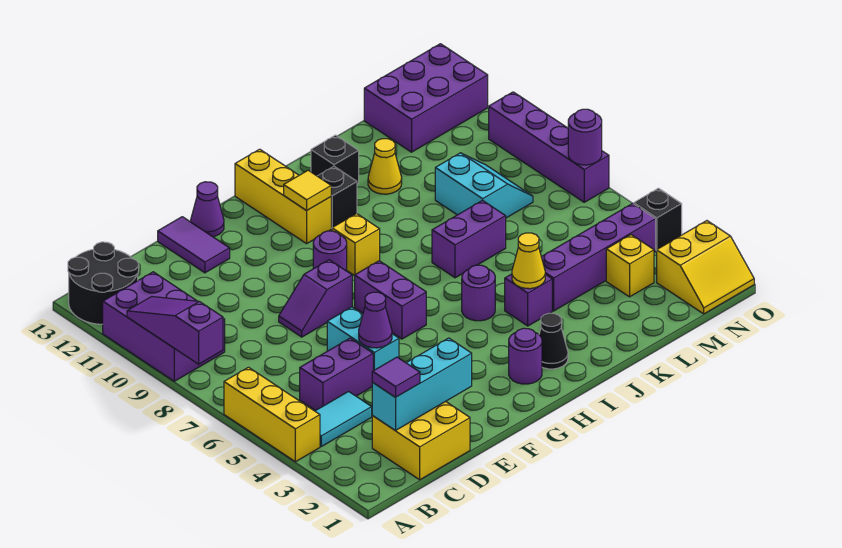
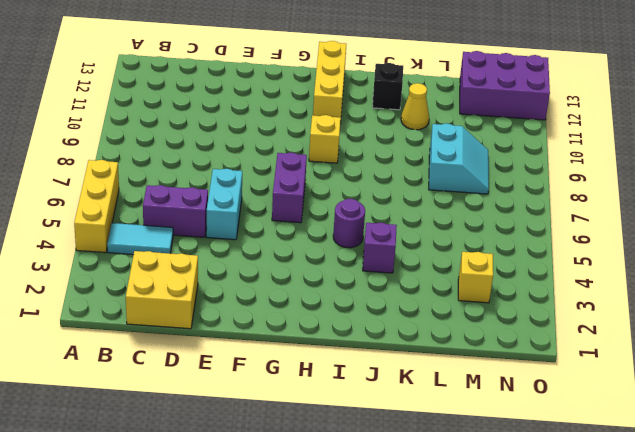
none -> purple brick A9:B11 level 1
none -> black round brick A12:B13 level 1
none -> purple slope E8:F8 level 1 top F
none -> purple tile E12:E13 level 1

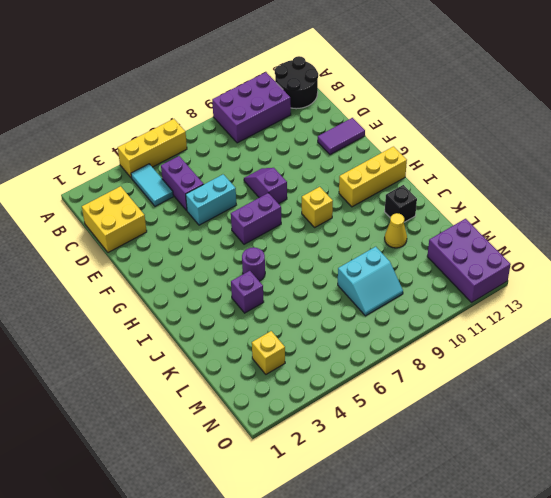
none -> purple cone F13 level 1
none -> purple round brick G9 level 1
none -> purple round brick H2 level 1
none -> black cone I2 level 1

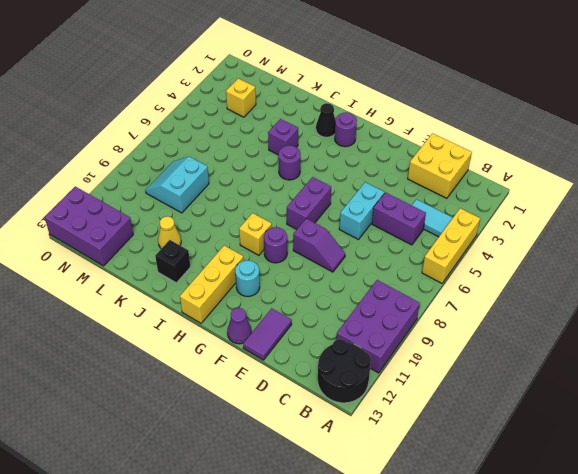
cyan round brick G11 level 1 -> none
none -> black brick I11 level 1
none -> purple brick J7:K7 level 1
none -> purple brick K4:N4 level 1
none -> yellow slope N1:O2 level 1 top 2

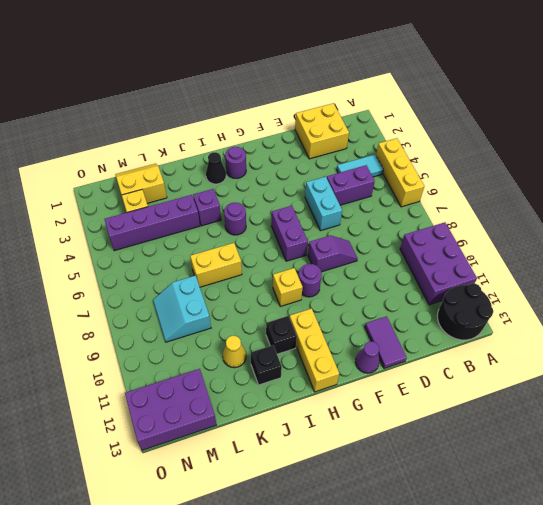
yellow brick J7:K7 level 1 -> purple brick J7:K7 level 1
yellow slope L1:M2 level 1 top 2 -> yellow slope N1:O2 level 1 top 2
none -> black brick O4 level 1
none -> purple brick O7:O10 level 1
none -> purple slope A8:A10 level 2 top 8
none -> cyan brick C2:E2 level 2

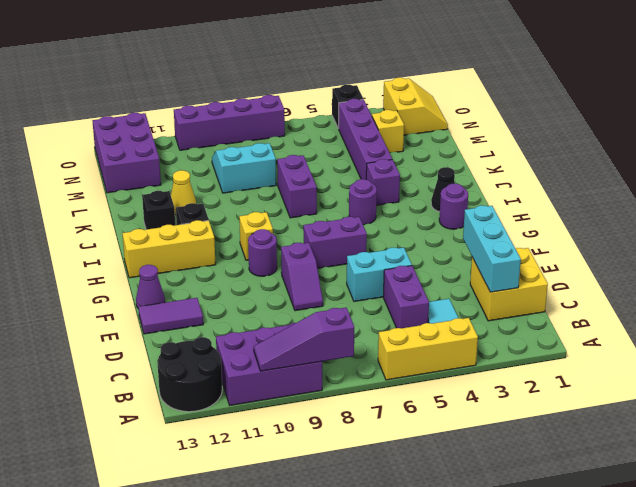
none -> purple cone E5 level 2
none -> yellow tile H11 level 2
none -> yellow cone J4 level 2
none -> purple round brick O7 level 2

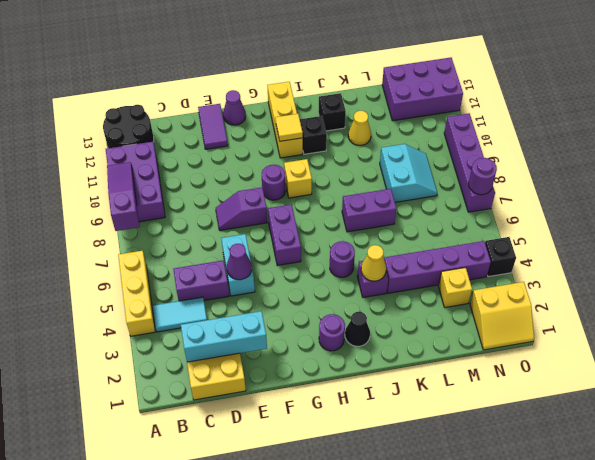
none -> purple tile C2 level 3

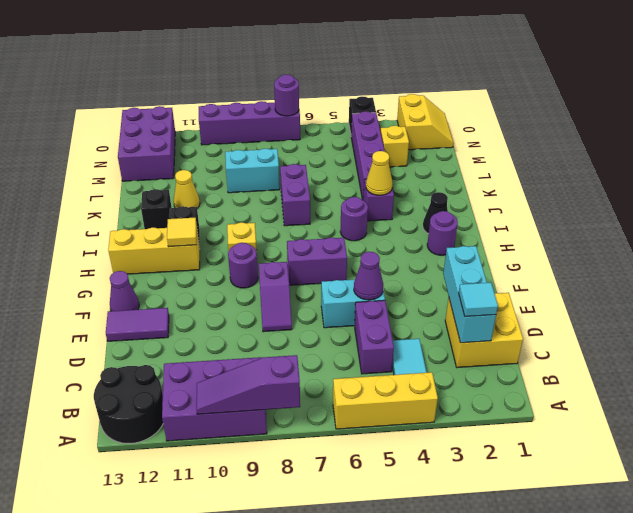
cyan tile C2 level 3 -> purple tile C2 level 3

